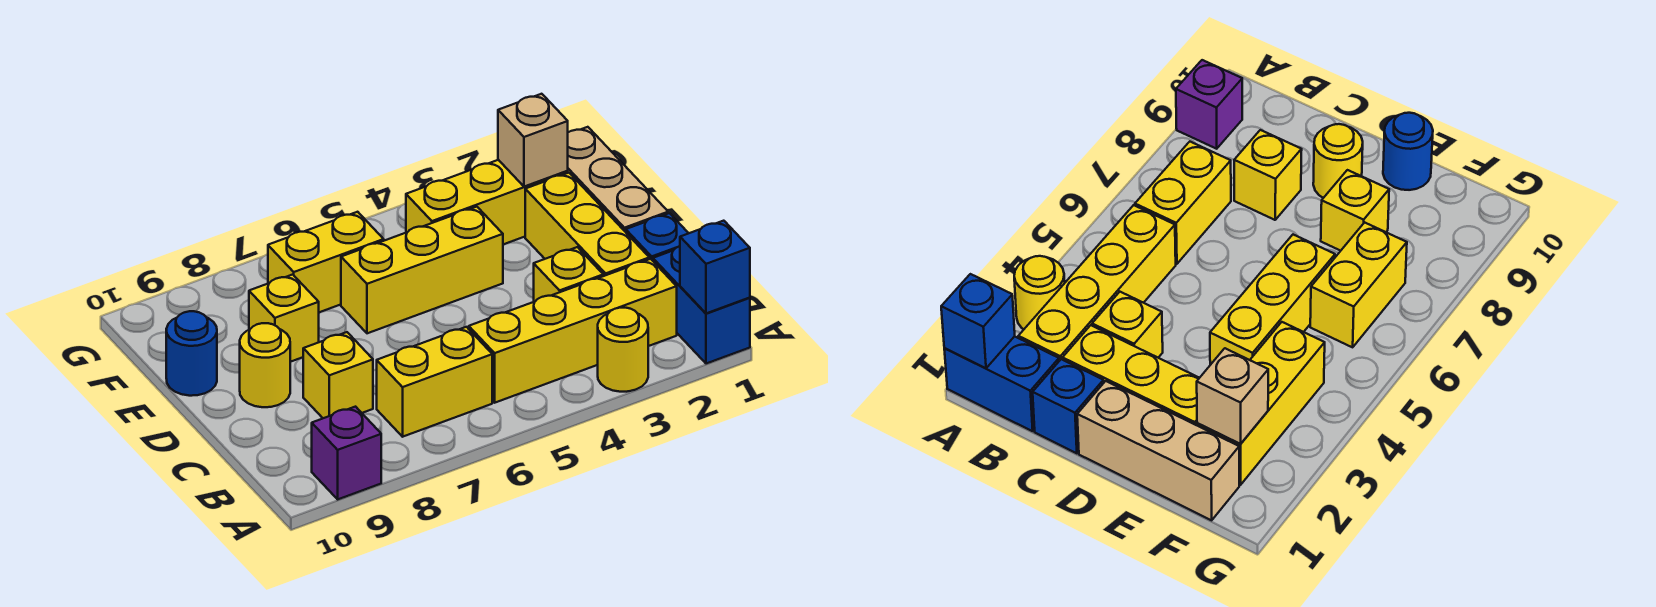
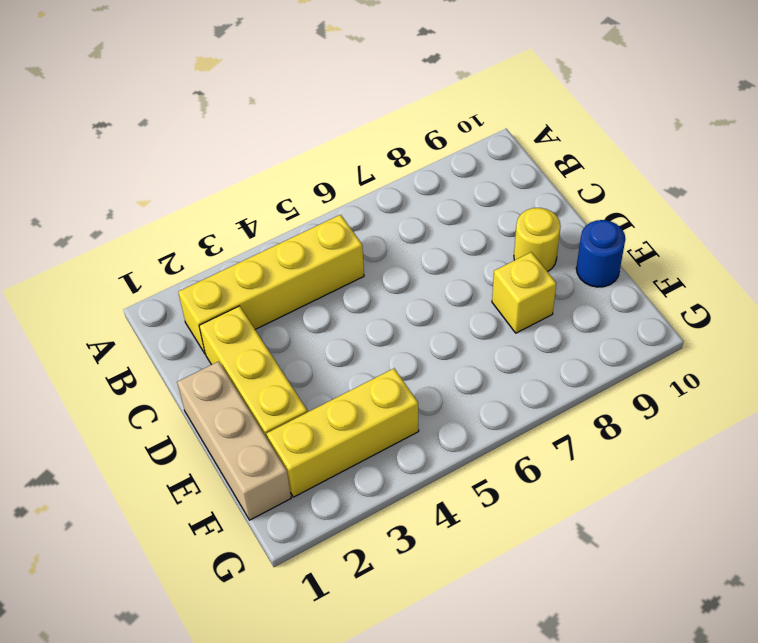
none -> blue brick A1:B1 level 1
none -> yellow round brick A3 level 1
none -> purple brick A9 level 1

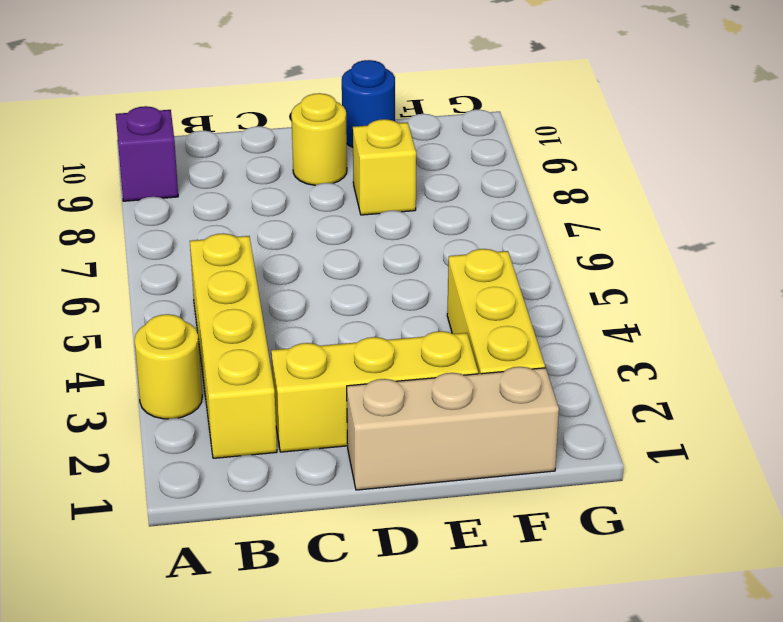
none -> blue brick A1:B1 level 1
none -> yellow brick B6:B7 level 1
none -> blue brick C1 level 1

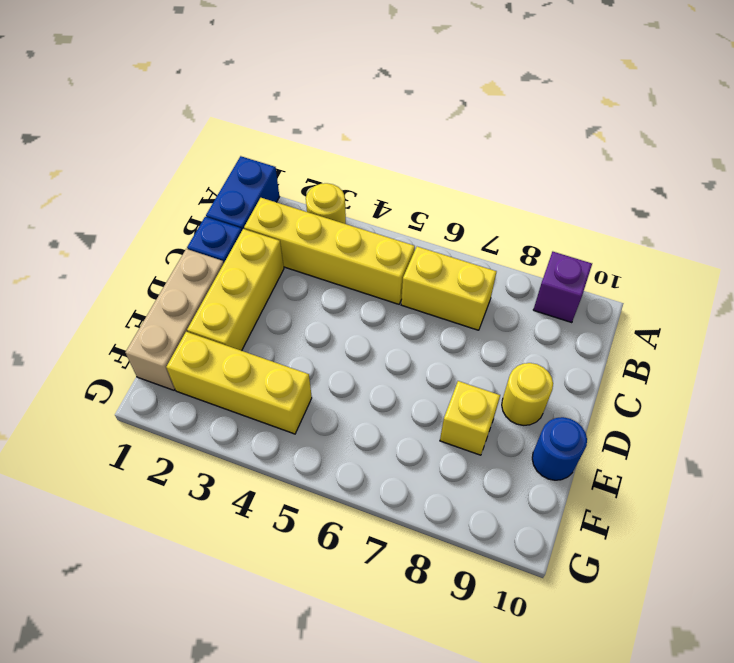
none -> yellow brick C3 level 1
none -> yellow brick C8 level 1
none -> yellow brick E4:E6 level 1

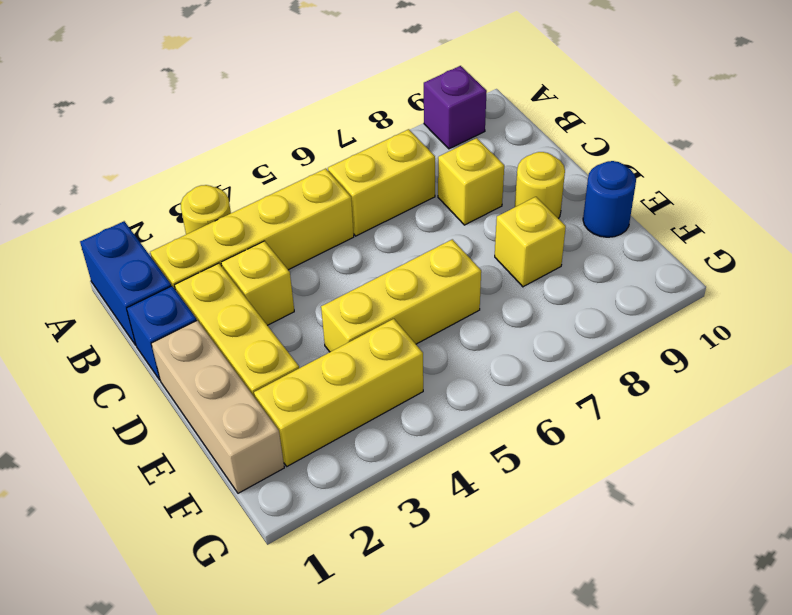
none -> yellow brick F6:F7 level 1
none -> blue brick A1 level 2
none -> tan brick F2 level 2

